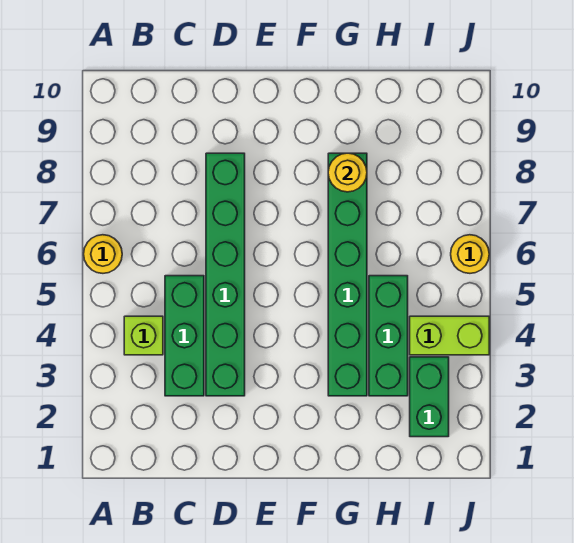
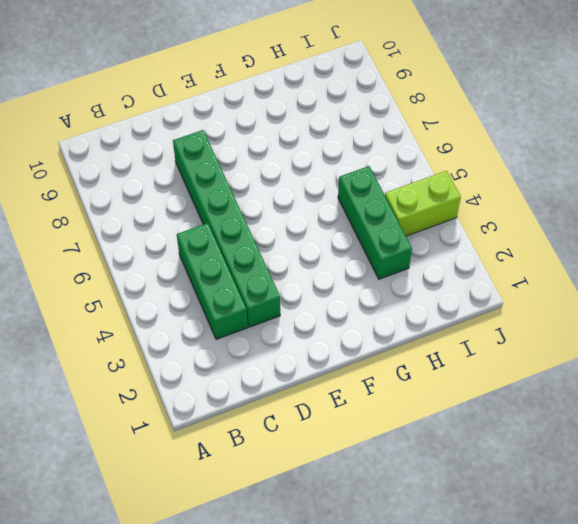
none -> yellow round brick A6 level 1
none -> lime brick B4 level 1

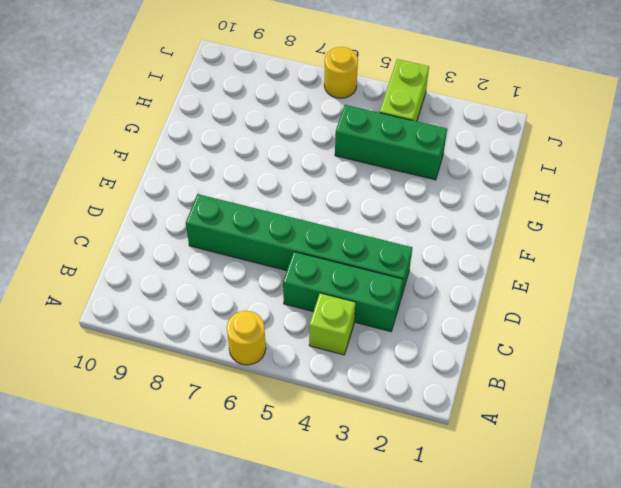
none -> green brick G3:G8 level 1
none -> green brick I2:I3 level 1

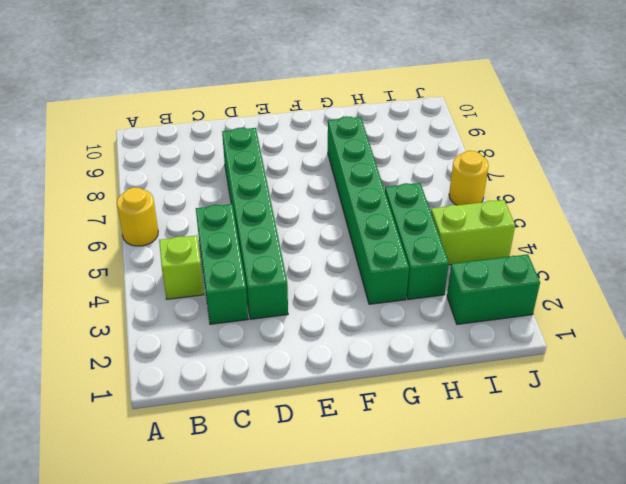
green brick I2:J2 level 1 -> green brick I2:I3 level 1
none -> yellow round brick G8 level 2

